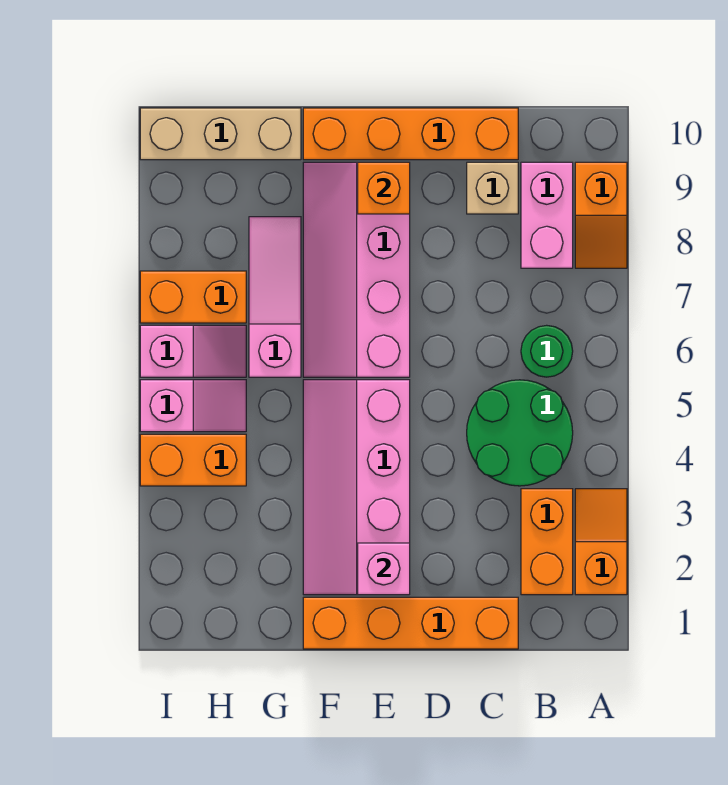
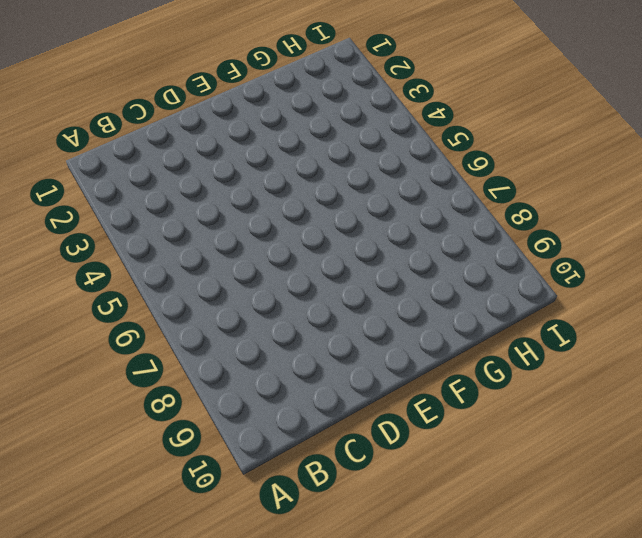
none -> orange slope A2:A3 level 1 top 2
none -> orange slope A8:A9 level 1 top 9
none -> orange brick B2:B3 level 1

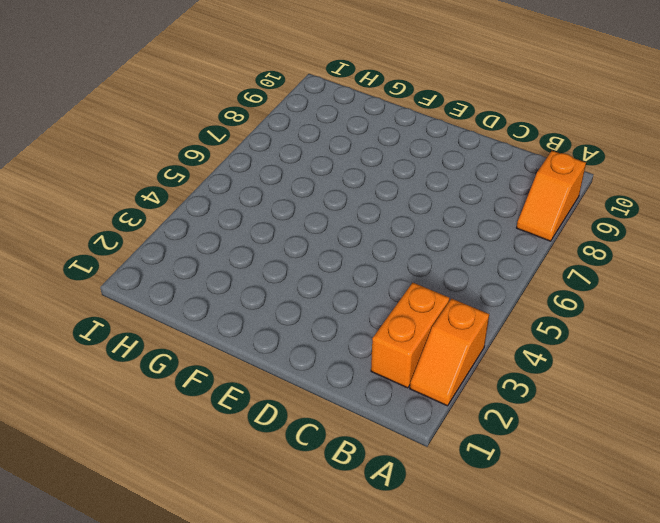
orange slope A2:A3 level 1 top 3 -> orange slope A2:A3 level 1 top 2
none -> green round brick B4:C5 level 1
none -> green round brick B6 level 1
none -> pink brick B8:B9 level 1

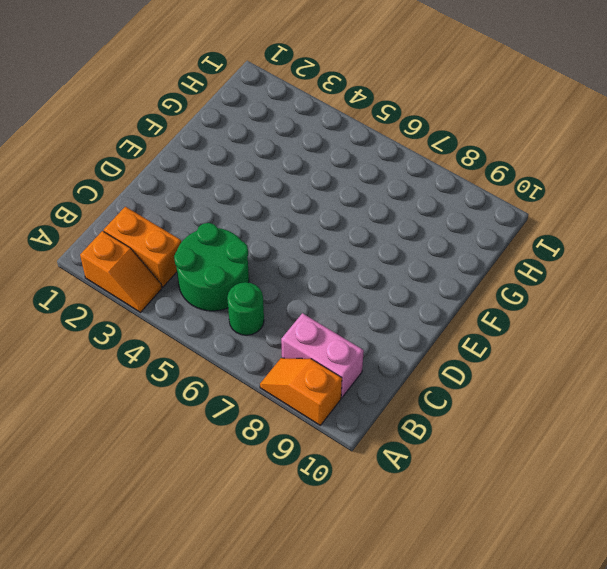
none -> orange brick C1:F1 level 1
none -> tan brick C9 level 1
none -> orange brick C10:F10 level 1

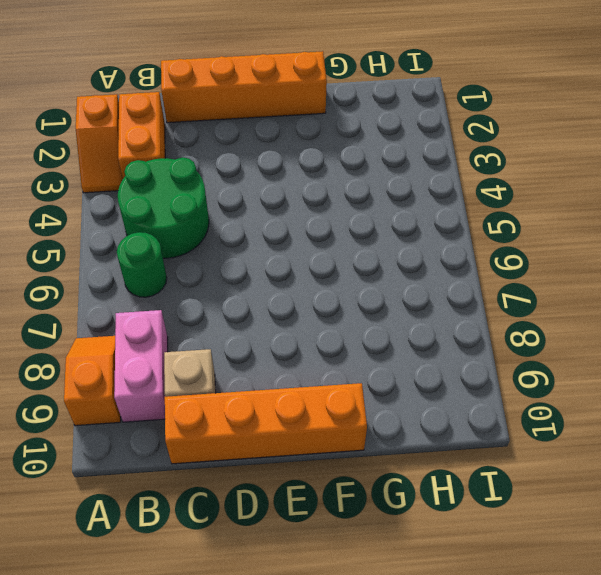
none -> pink slope E2:F5 level 1 top E
none -> pink slope E6:F9 level 1 top E
none -> pink slope G6:G8 level 1 top 6

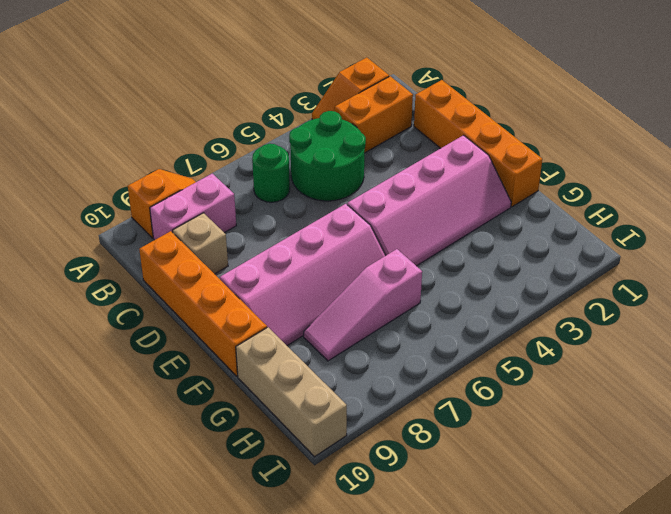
none -> orange brick H4:I4 level 1
none -> pink slope H5:I5 level 1 top I
none -> pink slope H6:I6 level 1 top I

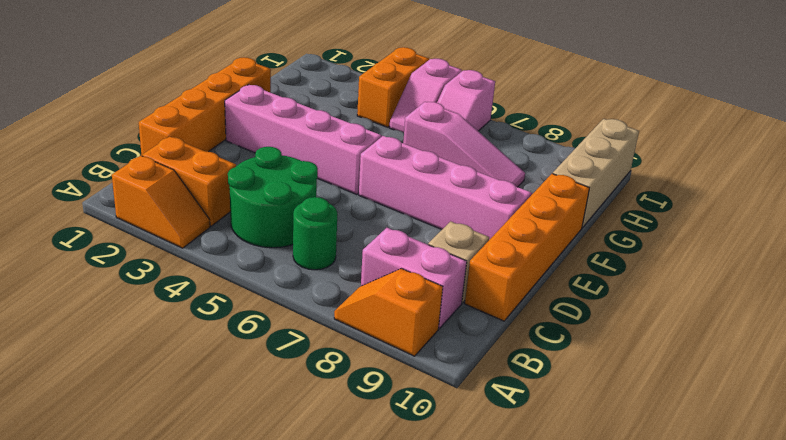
none -> orange brick H7:I7 level 1
none -> pink brick E2 level 2
none -> orange brick E9 level 2

